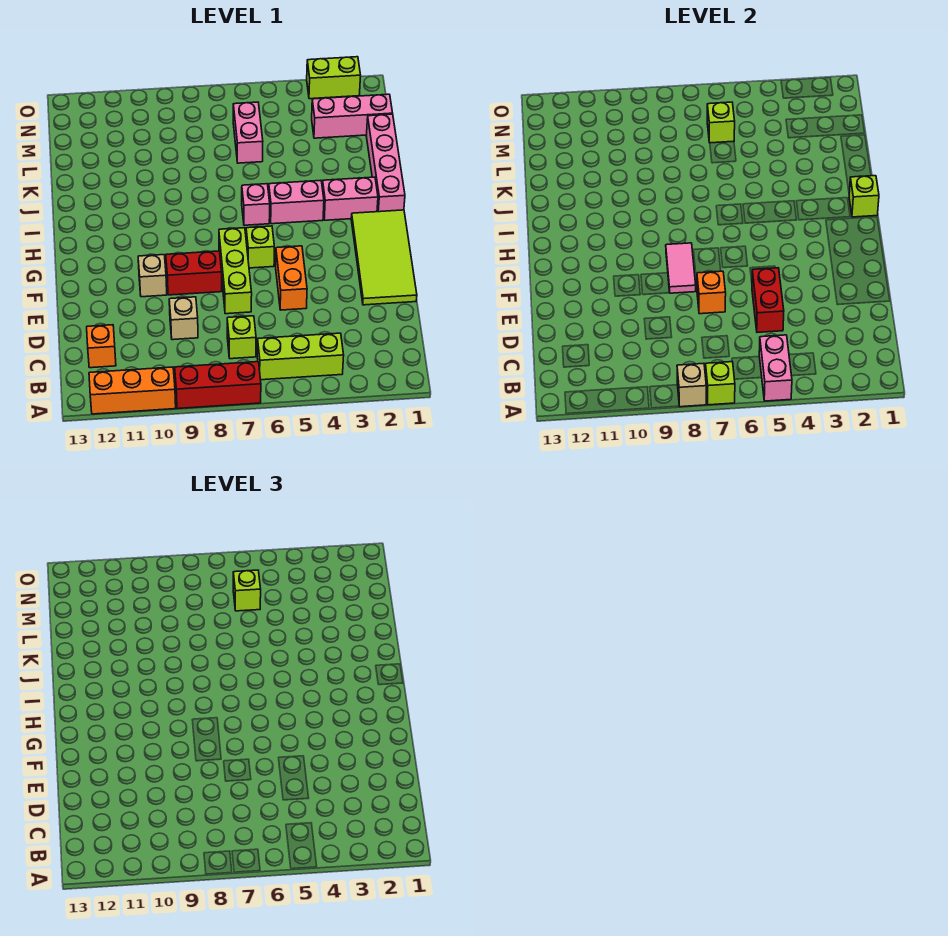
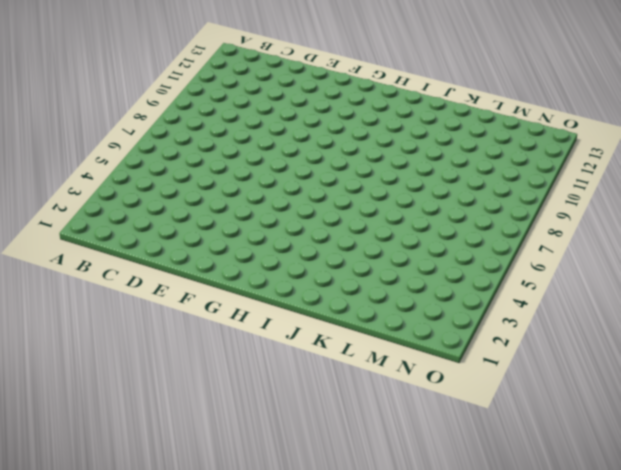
none -> red brick A7:A9 level 1
none -> orange brick A10:A12 level 1
none -> lime brick B4:B6 level 1

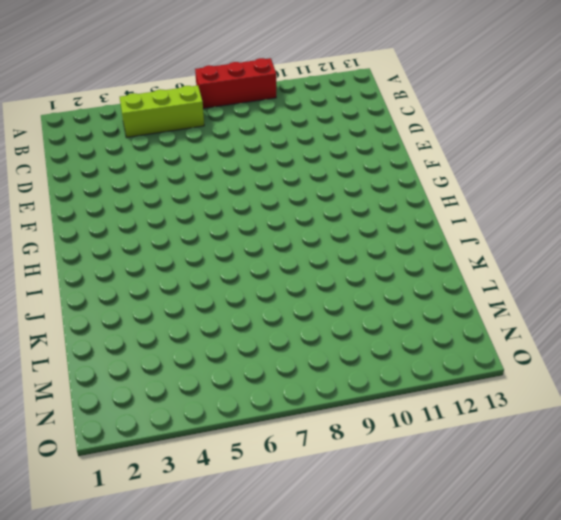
none -> orange brick A10:A12 level 1
none -> lime brick C7 level 1
none -> orange brick C12 level 1

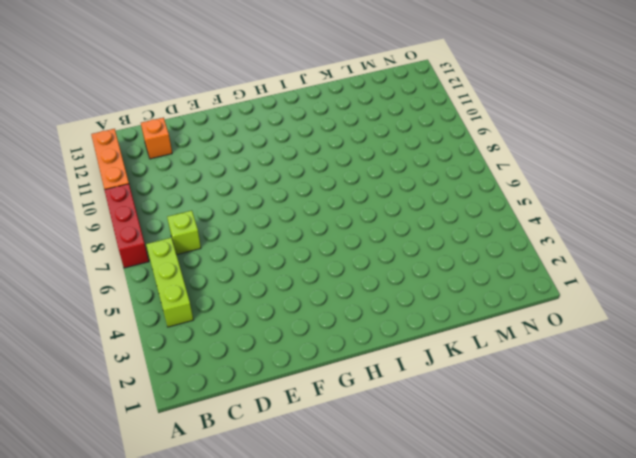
none -> tan brick D9 level 1
none -> lime tile E1:H2 level 1
none -> orange brick E5:F5 level 1

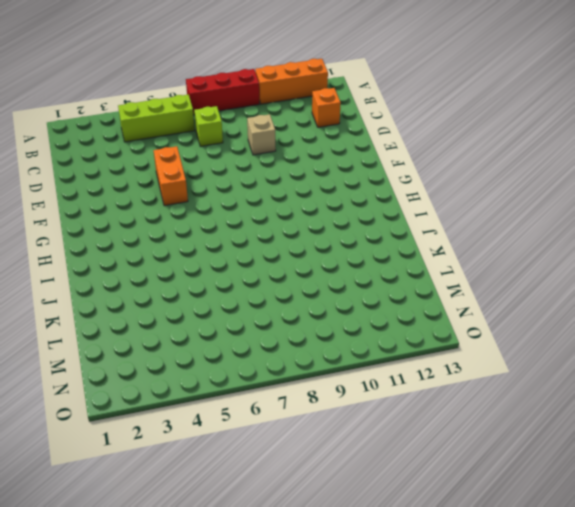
none -> lime tile E1:H2 level 1
none -> lime brick E7:G7 level 1
none -> red brick F8:F9 level 1

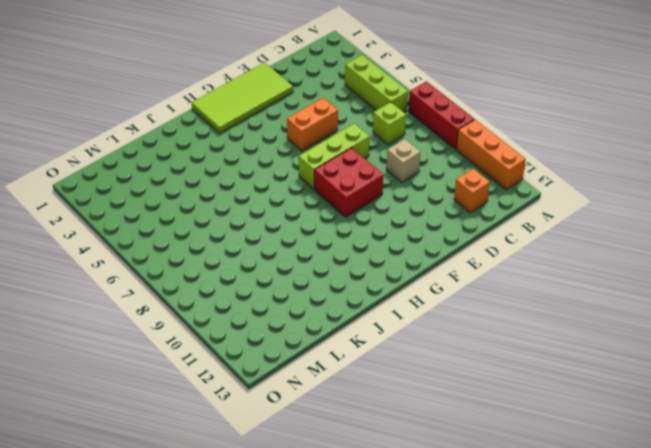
red brick F8:G9 level 1 -> red brick F8:F9 level 1
none -> tan brick F10 level 1
none -> lime brick G6 level 1
none -> pink brick I1:L1 level 1

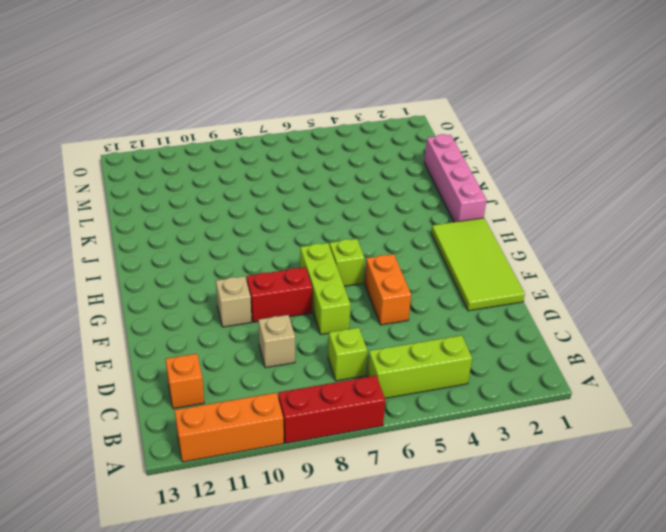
none -> pink brick I2:I3 level 1
none -> pink brick I4:I5 level 1
none -> pink brick I6 level 1

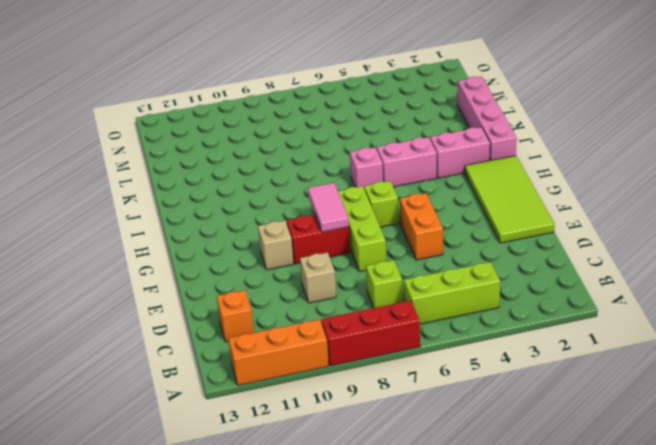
none -> pink brick L6:M6 level 1
none -> pink brick M1:M3 level 1
none -> lime brick O2:O3 level 1

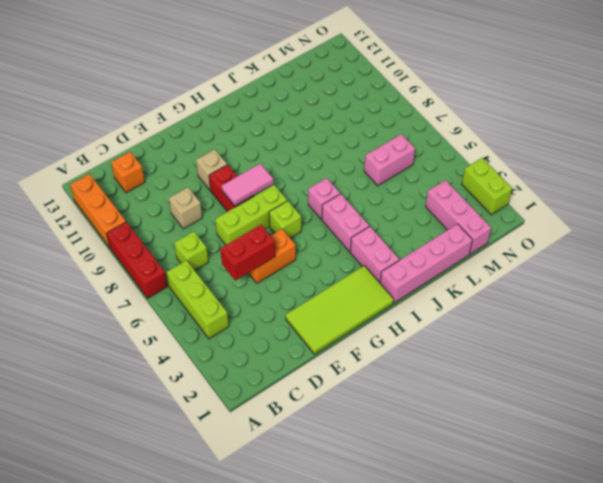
none -> pink brick A5:B5 level 2
none -> lime brick A7 level 2
none -> tan brick A8 level 2

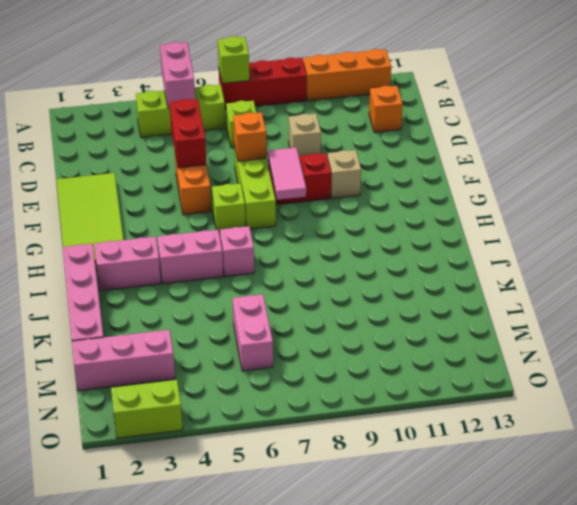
none -> tan brick A8 level 2
none -> lime brick I1 level 2
none -> lime brick M6 level 2

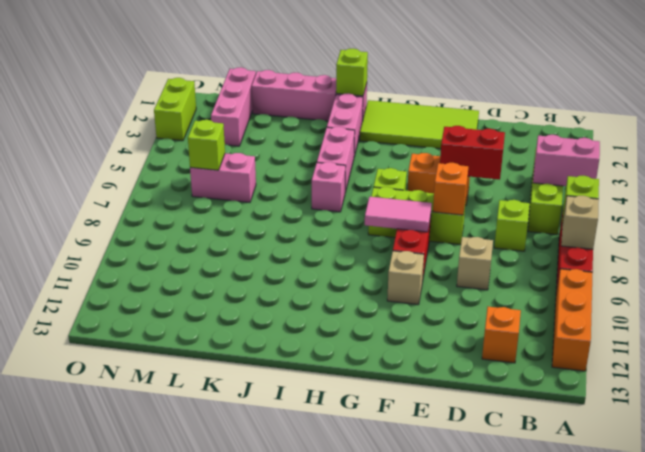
none -> lime brick M6 level 3

